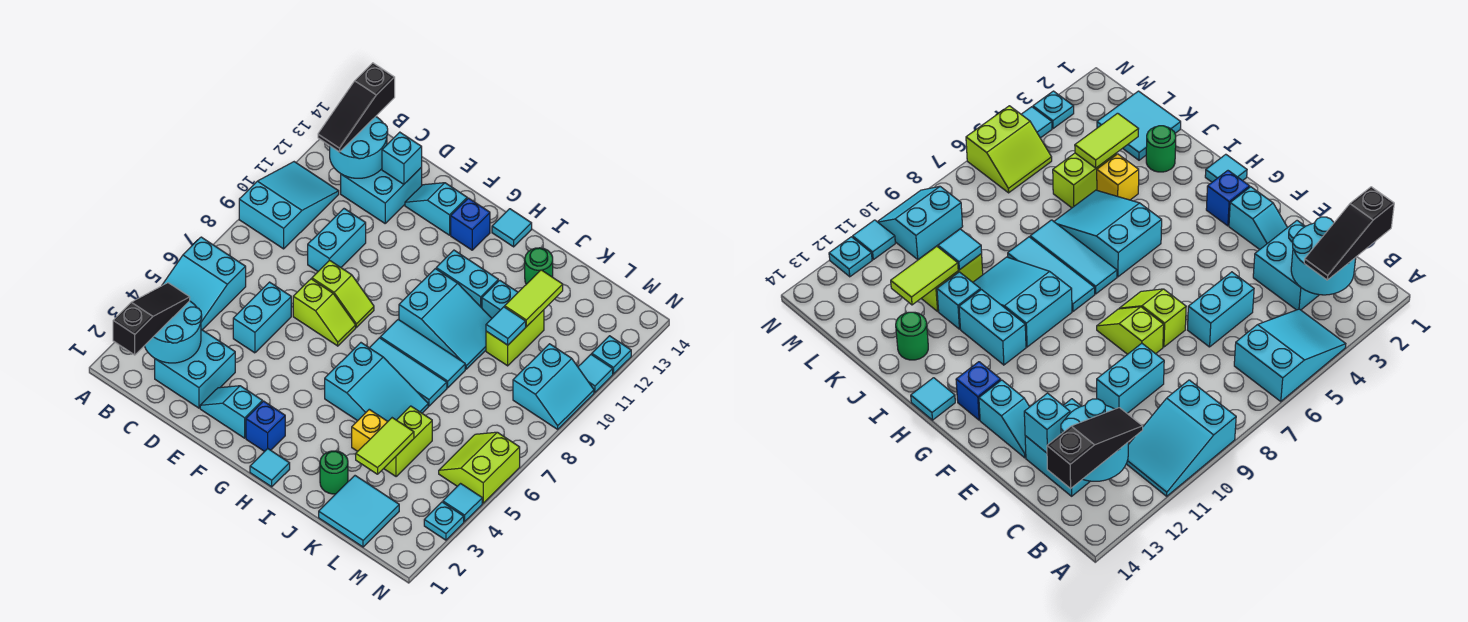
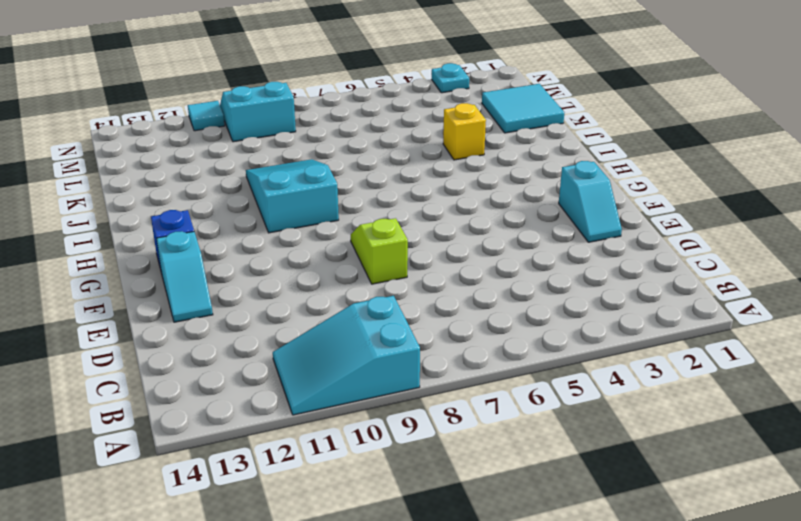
none -> cyan slope A4:B6 level 1 top 6
none -> cyan brick C2:D3 level 1
none -> cyan brick C12:D13 level 1
none -> cyan brick D5:D6 level 1

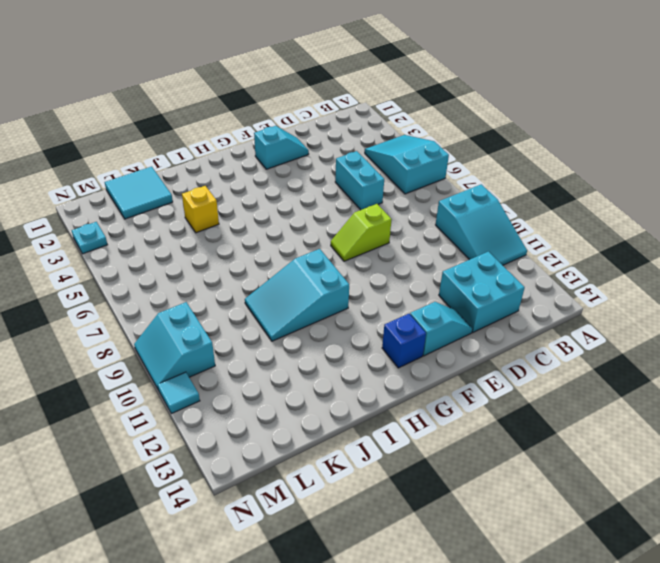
none -> cyan brick C2:D3 level 1
none -> cyan brick D9:D10 level 1
none -> lime slope E7:F7 level 1 top E
none -> blue brick G2 level 1

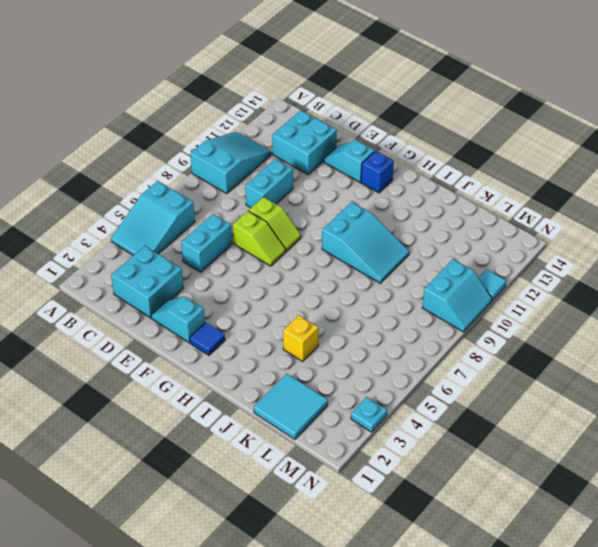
blue tile G2 level 1 -> blue brick G2 level 1
none -> cyan tile H1 level 1
none -> cyan slope H5:J6 level 1 top H
none -> cyan tile H7:J7 level 1
none -> cyan tile H8:J8 level 1

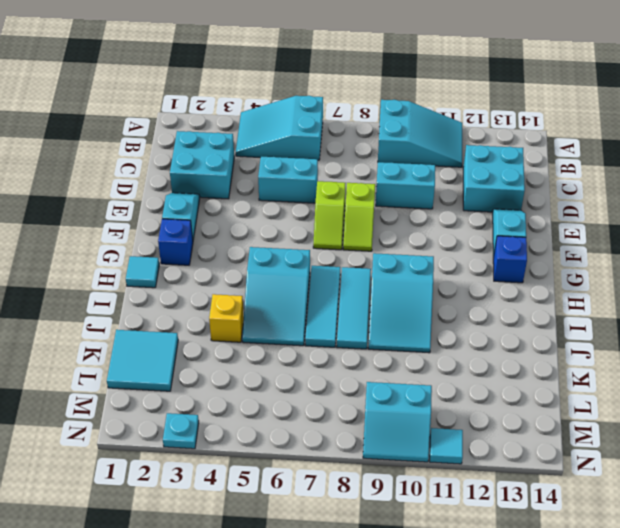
none -> cyan brick H11:I11 level 1
none -> cyan tile H14 level 1
none -> green round brick J2 level 1
none -> cyan brick J11 level 1

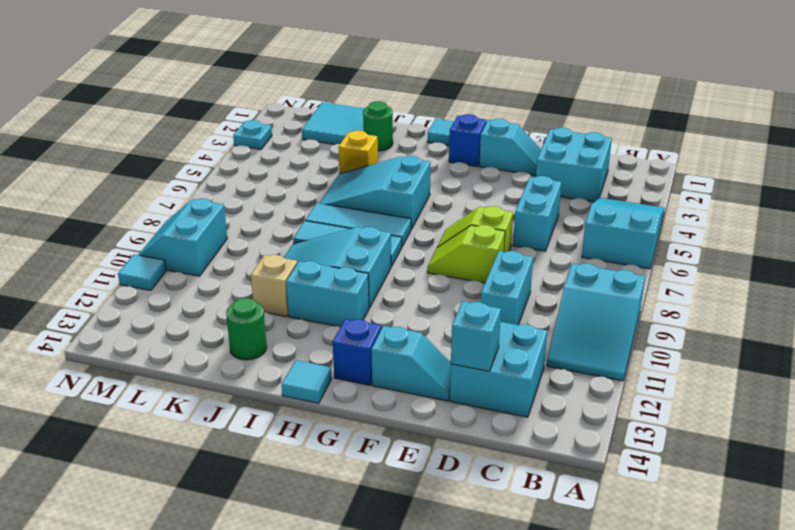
tan brick J11 level 1 -> cyan brick J11 level 1
none -> lime brick K4:K5 level 1
none -> lime brick K10:K11 level 1
none -> lime slope M5:N6 level 1 top N
none -> cyan tile N4 level 1

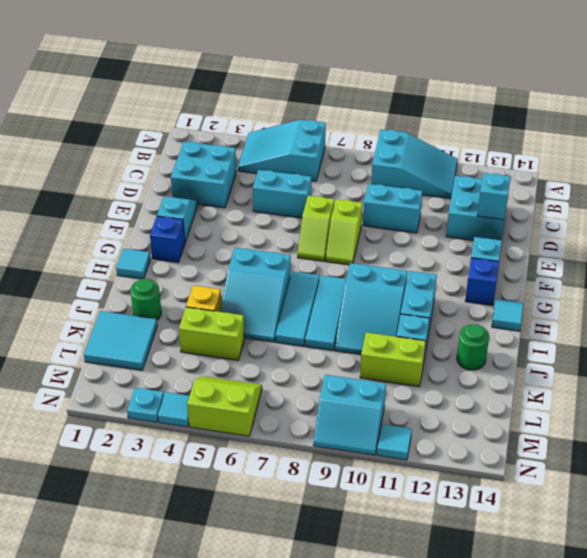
none -> cyan plate N12 level 1
none -> cyan round brick B2:C3 level 2
none -> cyan round brick B12:C13 level 2
none -> lime tile K3:K4 level 2

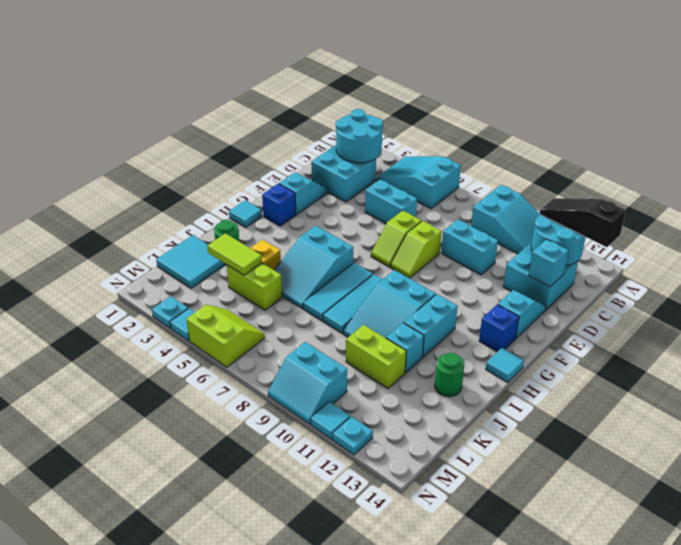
none -> cyan tile K10 level 2
none -> lime tile K11:K12 level 2
none -> black slope B1:B3 level 3 top 1

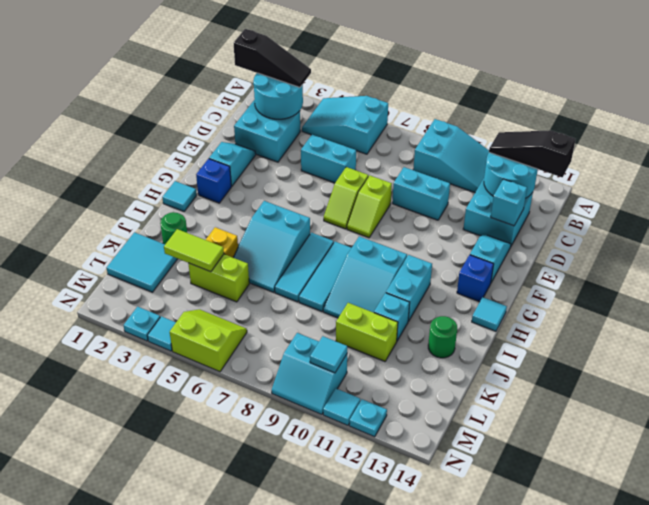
cyan tile M10 level 2 -> cyan tile K10 level 2
none -> lime tile K11:K12 level 2

